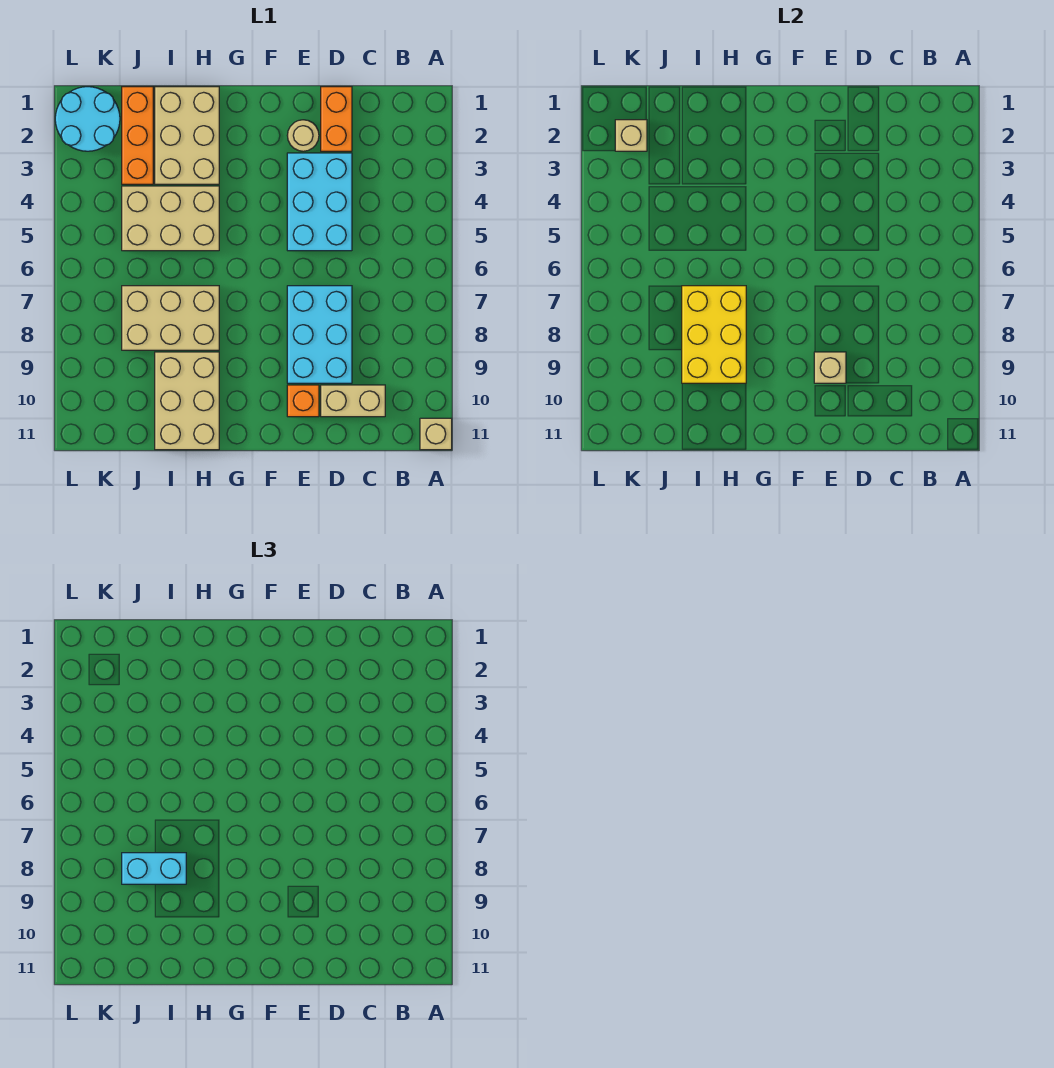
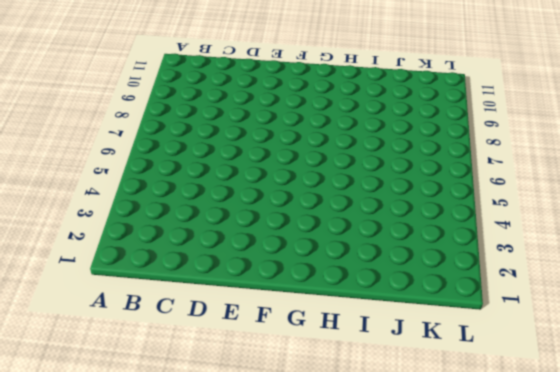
none -> tan brick A11 level 1
none -> tan brick C10:D10 level 1
none -> orange brick D1:D2 level 1

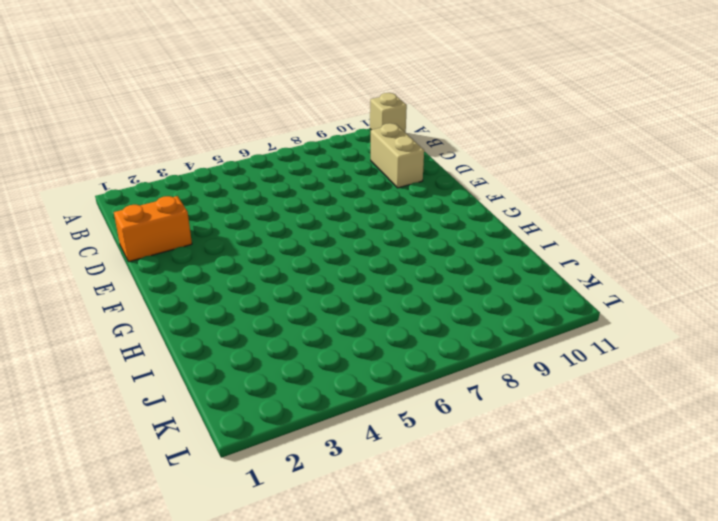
none -> cyan brick D3:E5 level 1
none -> cyan brick D7:E9 level 1
none -> tan round brick E2 level 1

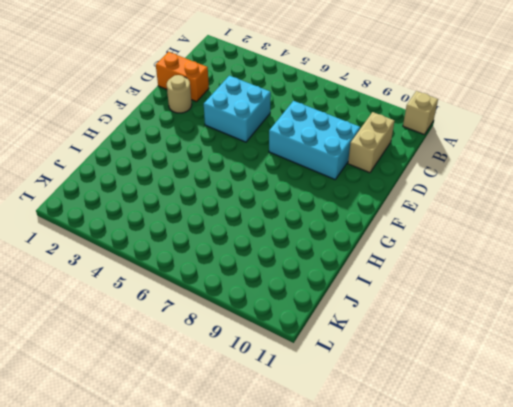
cyan brick D4:E5 level 1 -> cyan brick D3:E5 level 1
none -> orange brick E10 level 1
none -> tan brick H1:I3 level 1
none -> tan brick H4:J5 level 1

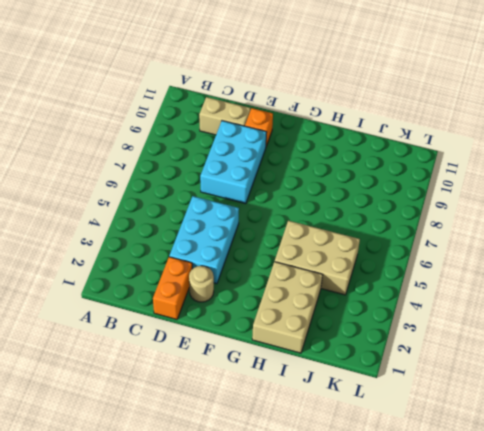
none -> tan brick A11 level 1
none -> tan brick H7:J8 level 1
none -> tan brick H9:I11 level 1

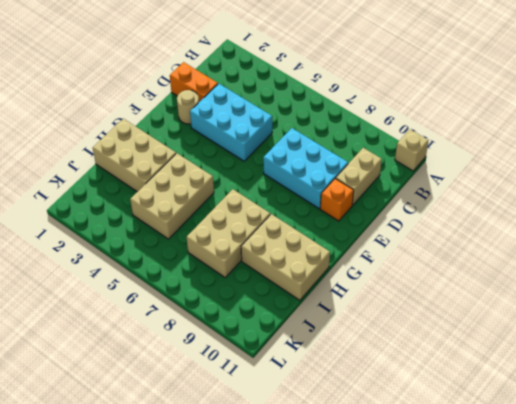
none -> orange brick J1:J3 level 1
none -> cyan round brick K1:L2 level 1
none -> tan brick E9 level 2

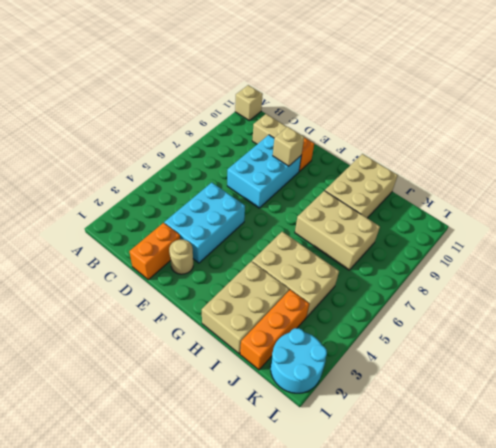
none -> yellow brick H7:I9 level 2
none -> tan brick K2 level 2
none -> cyan brick I8:J8 level 3

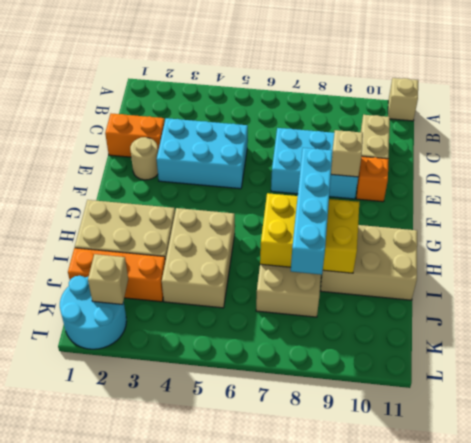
cyan brick G8:J8 level 3 -> cyan brick I8:J8 level 3

